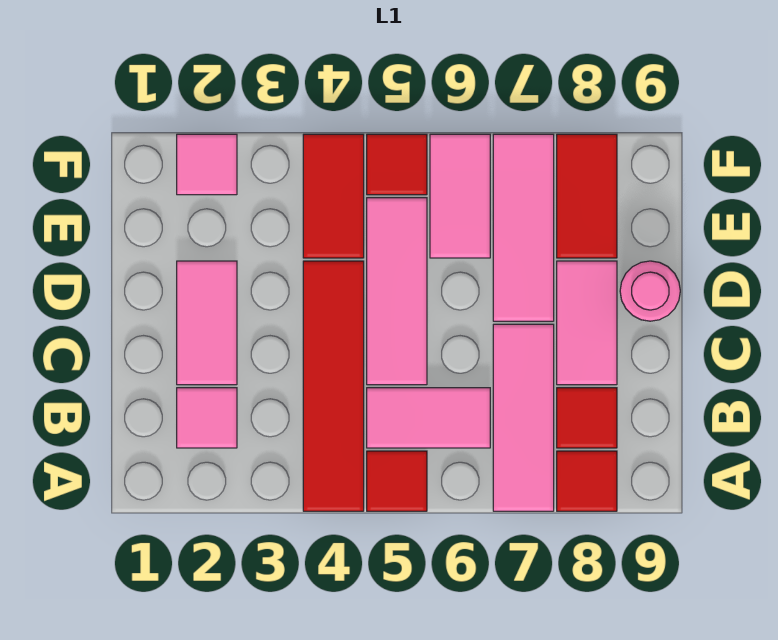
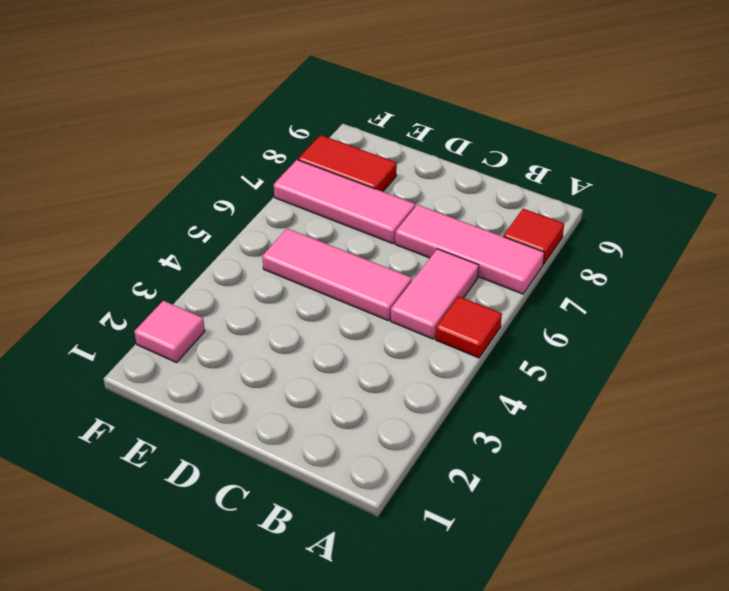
none -> red tile A4:D4 level 1
none -> pink tile B2 level 1
none -> red tile B8 level 1

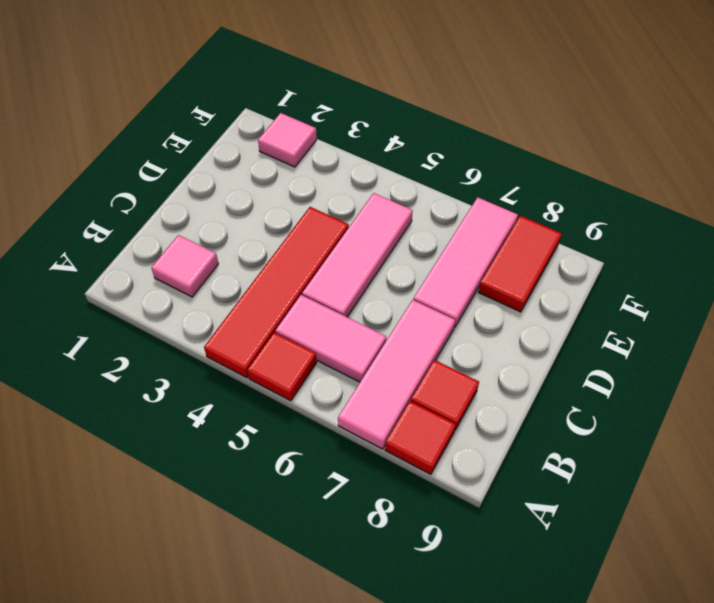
none -> pink tile C2:D2 level 1
none -> pink tile C8:D8 level 1
none -> pink round brick D9 level 1

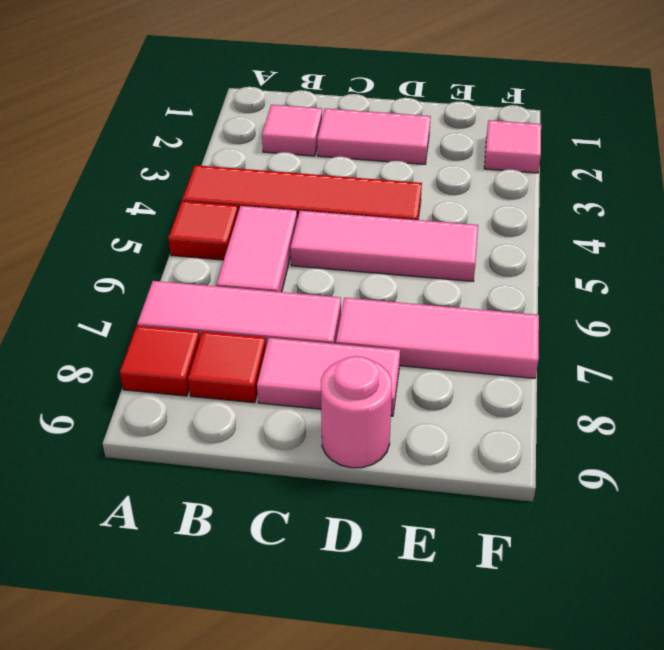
none -> red tile E4:F4 level 1
none -> pink tile E6:F6 level 1
none -> red tile E8:F8 level 1

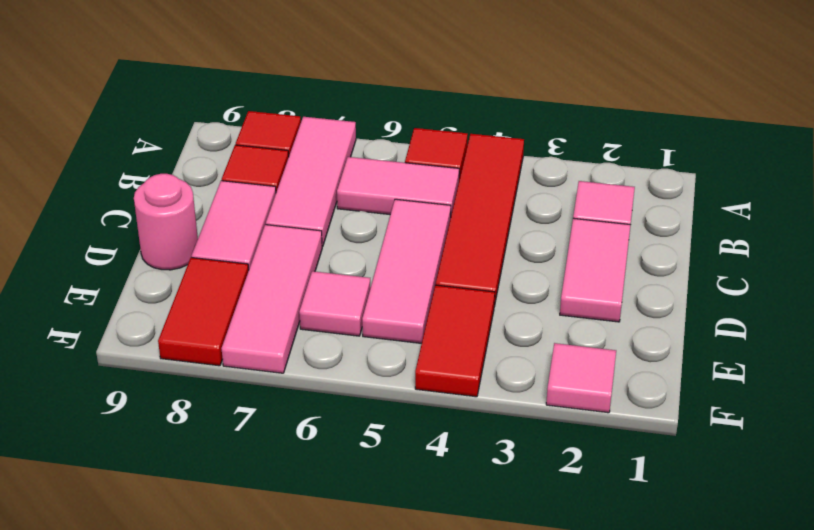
pink tile E6 level 1 -> pink tile E6:F6 level 1
none -> red tile F5 level 1

